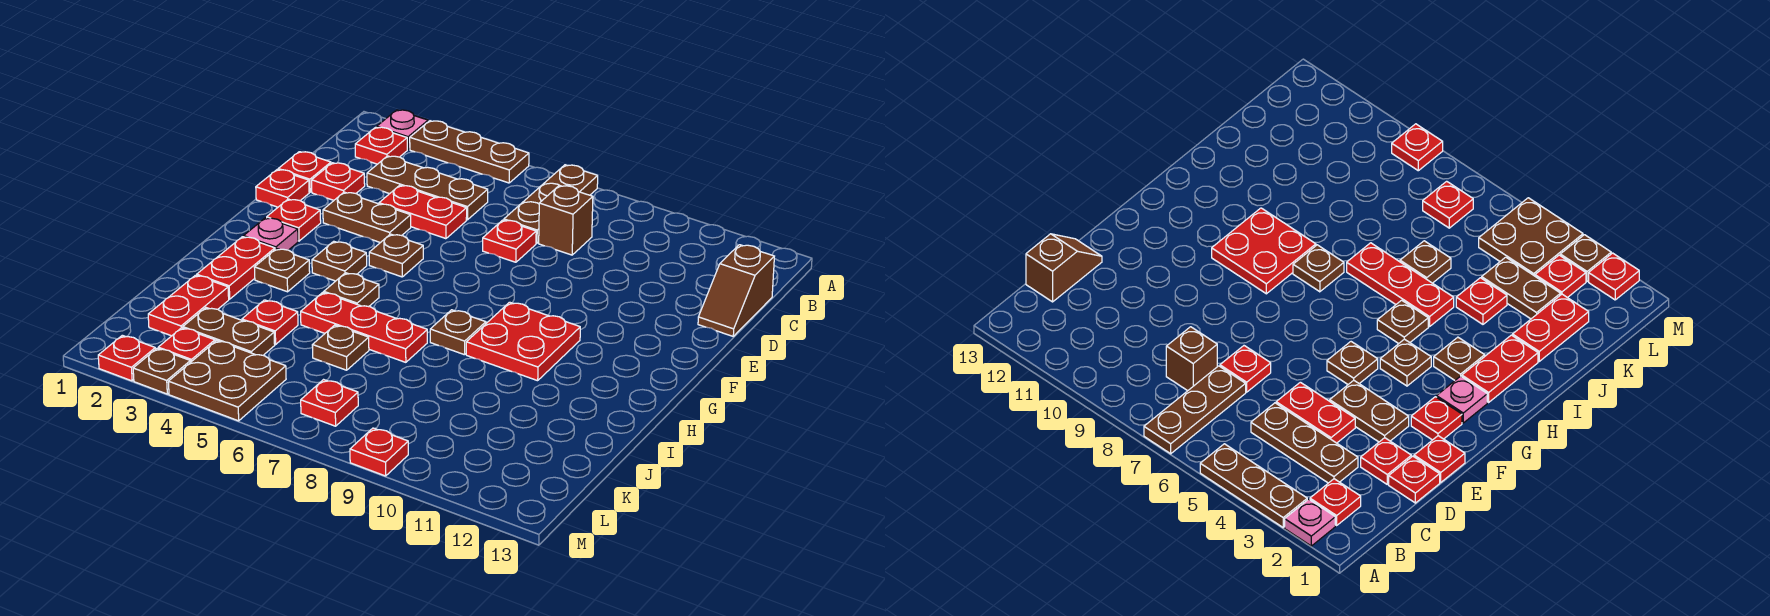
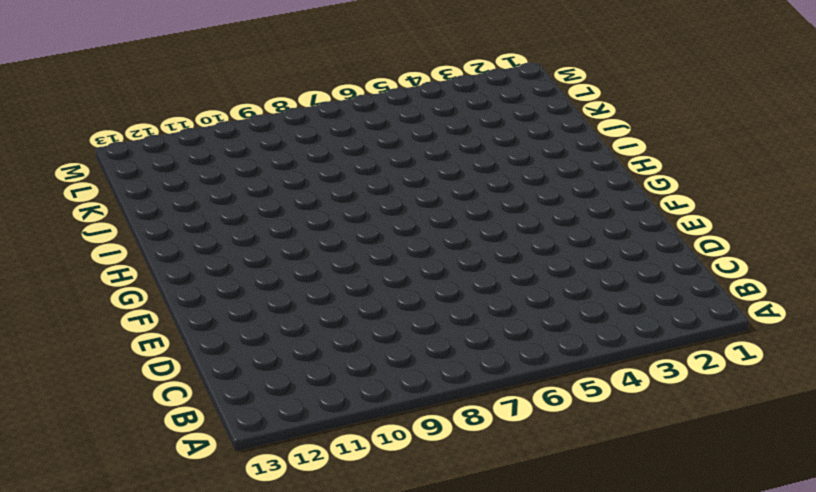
none -> pink plate A2 level 1
none -> brown plate A3:A5 level 1
none -> brown plate A7:C7 level 1
none -> red plate B2 level 1

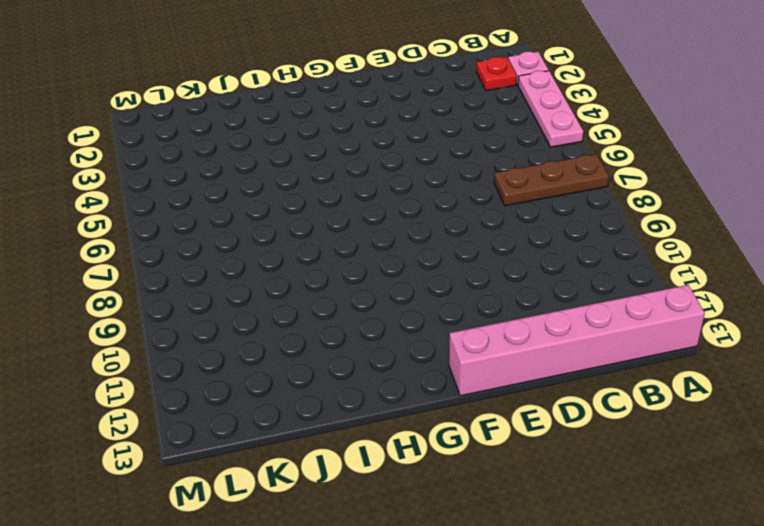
pink plate A3:A5 level 1 -> brown plate A3:A5 level 1
pink brick A13:F13 level 1 -> brown slope C13:D13 level 1 top C
none -> brown plate C3:C5 level 1
none -> brown brick C8 level 1
none -> red plate D1 level 1
none -> red plate D2 level 1

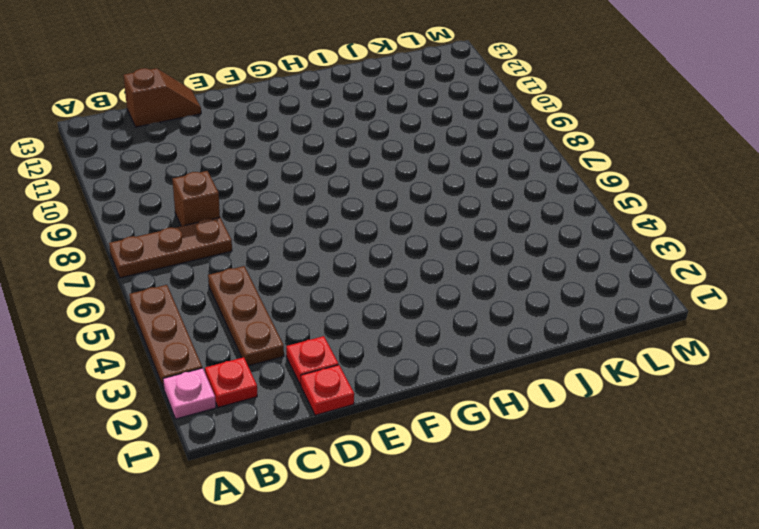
none -> red plate D4:D5 level 1
none -> red plate D7 level 1
none -> red plate E1 level 1
none -> brown plate E3:E4 level 1

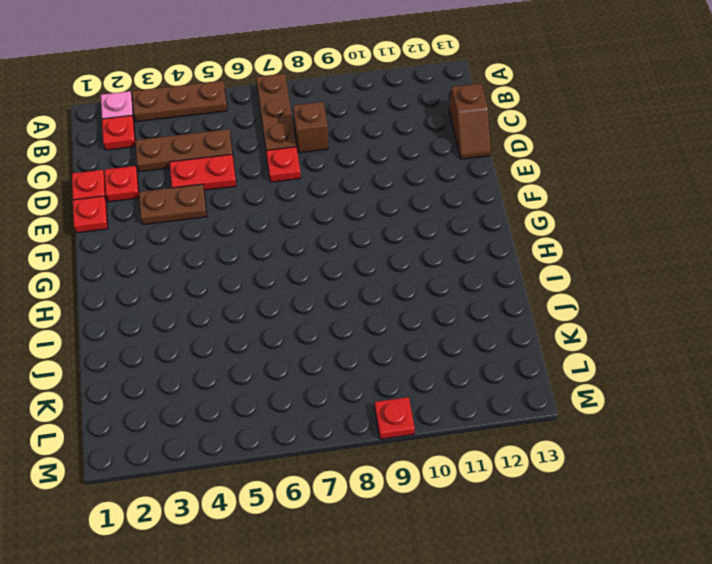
none -> red plate F2 level 1
none -> brown plate F5 level 1
none -> pink plate G2 level 1
none -> brown plate G4 level 1

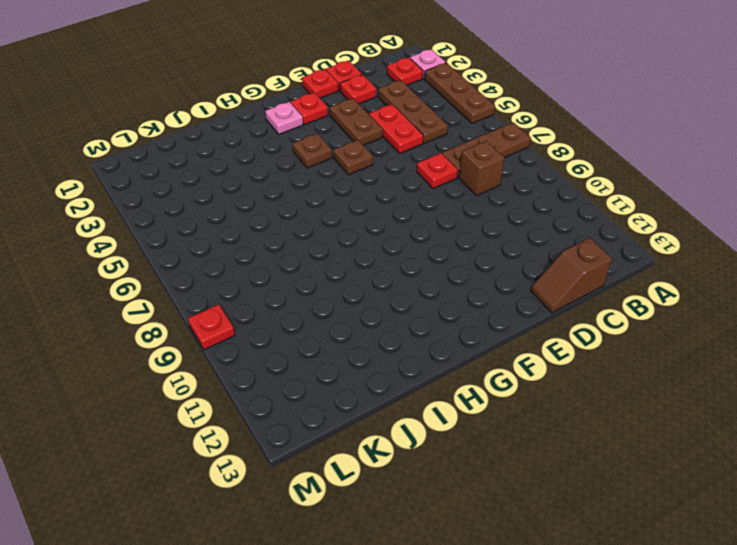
none -> red plate G9:H10 level 1
none -> red plate H2:I2 level 1
none -> brown plate H3 level 1
none -> brown plate H5 level 1

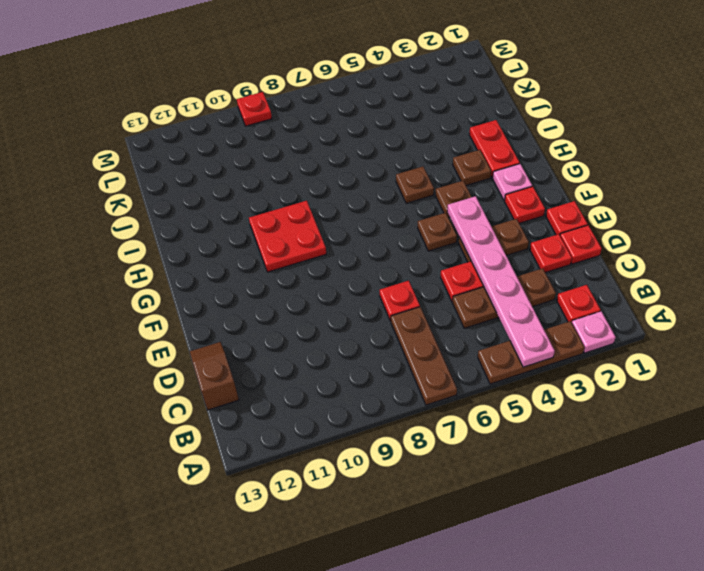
pink plate A4:F4 level 2 -> none
none -> brown brick C8 level 1
none -> brown plate H8 level 1
none -> red plate I5:I7 level 1
none -> red plate J2:K2 level 1

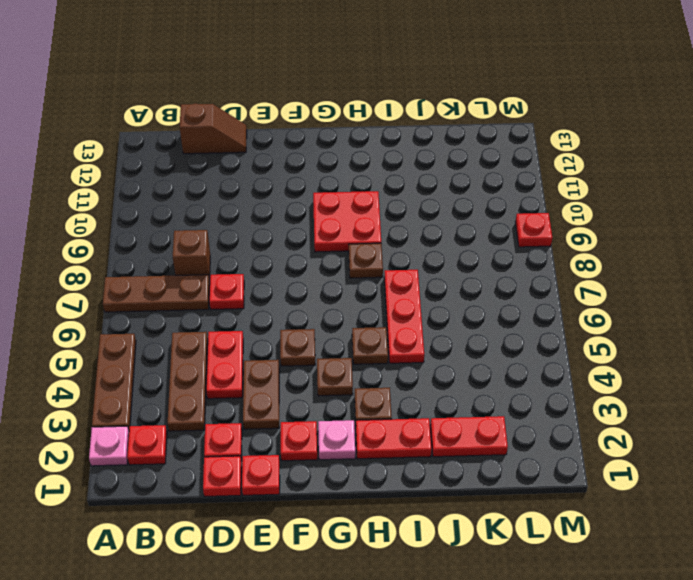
none -> red plate J4 level 1
none -> brown plate J6 level 1
none -> brown plate K3:K4 level 1
none -> red plate L3 level 1

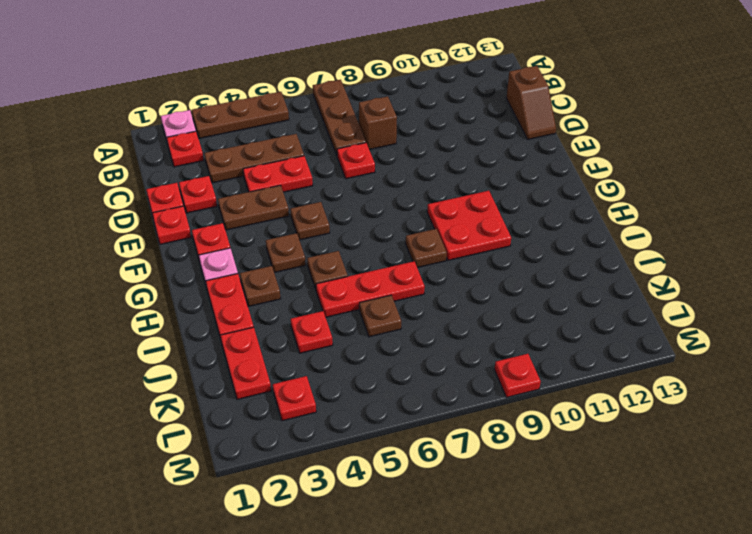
none -> brown plate K3:K4 level 1
none -> brown plate L4:M5 level 1
none -> red plate L7 level 1
none -> red plate M2 level 1

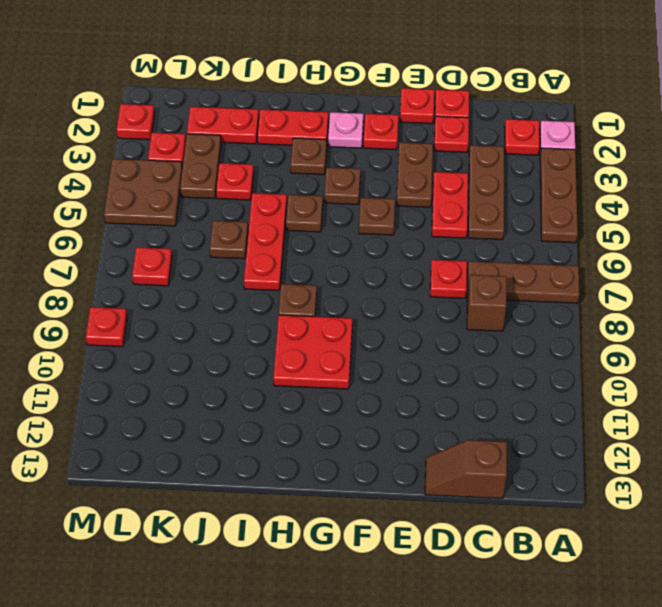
none -> brown plate M3 level 1

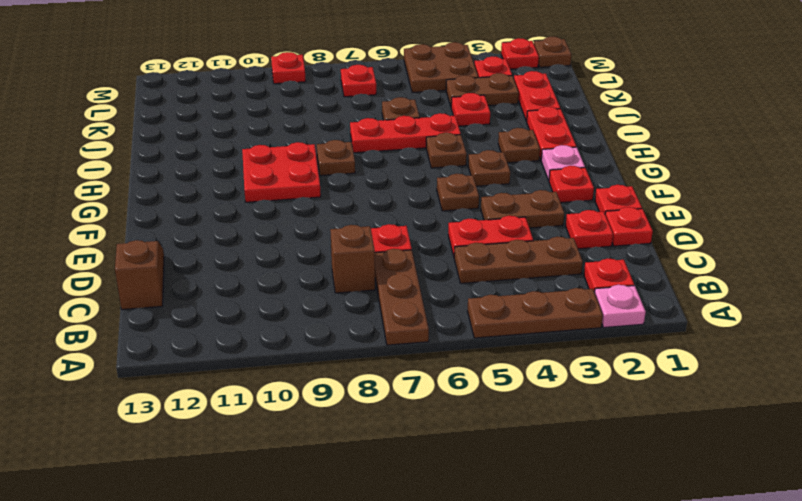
brown plate M1 level 1 -> brown plate M3 level 1

